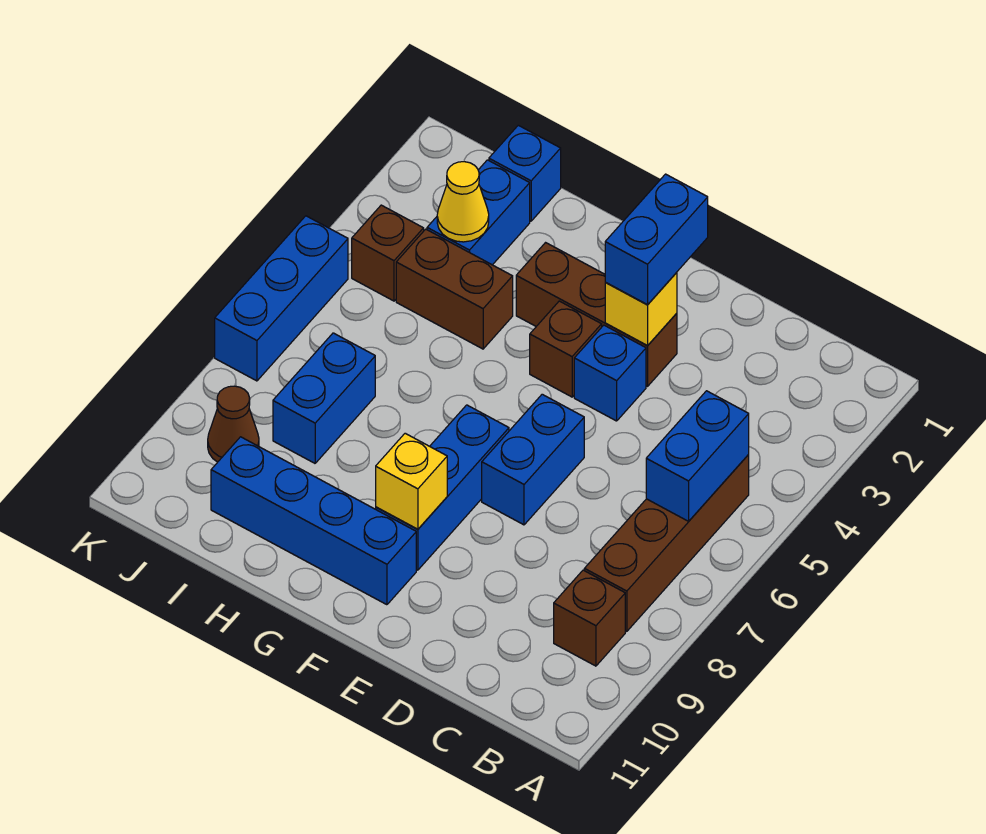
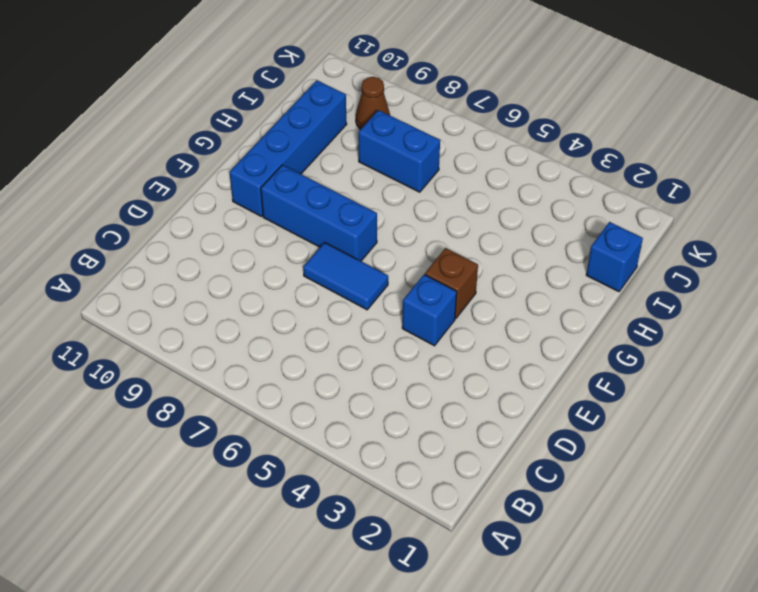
blue tile E6:E7 level 1 -> blue brick E6:E7 level 1
none -> brown brick B5:B8 level 1
none -> brown brick B9 level 1
none -> brown brick E3:G3 level 1

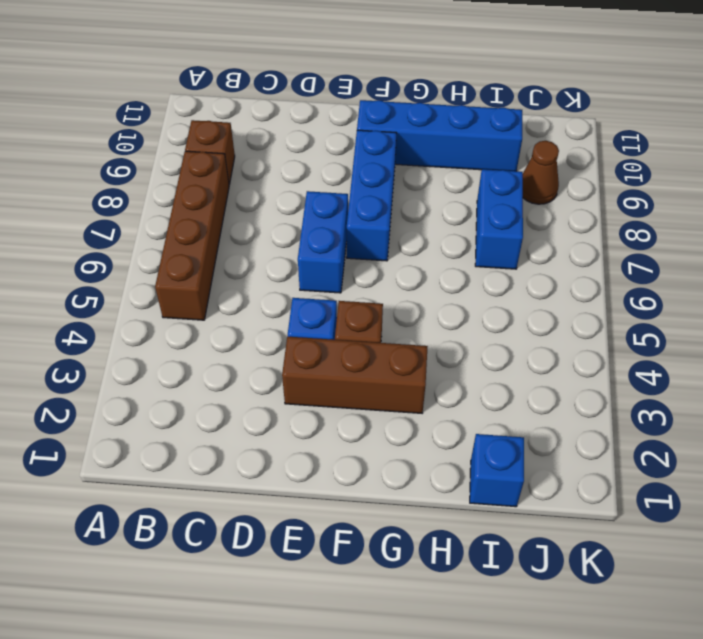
none -> brown brick H4:I4 level 1
none -> blue brick I2:I3 level 1
none -> brown brick J4 level 1

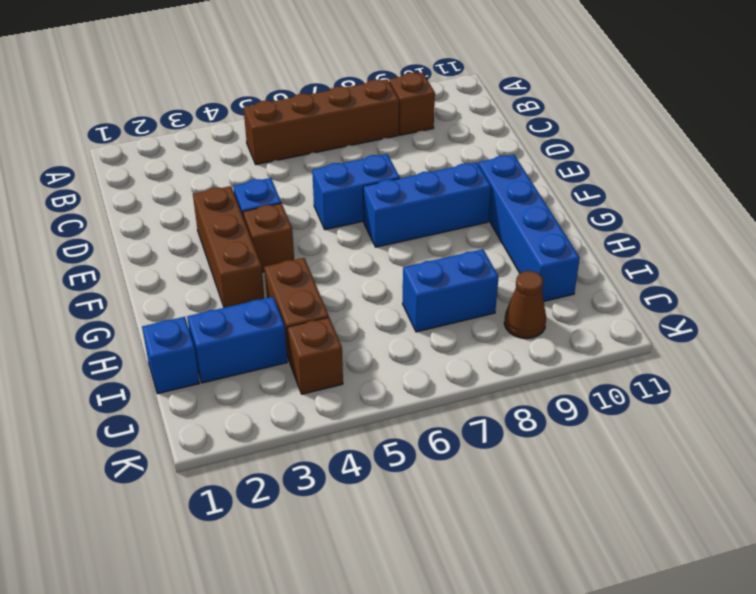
none -> blue brick K5:K7 level 1
none -> blue brick B5:B6 level 2
none -> yellow brick E3 level 2

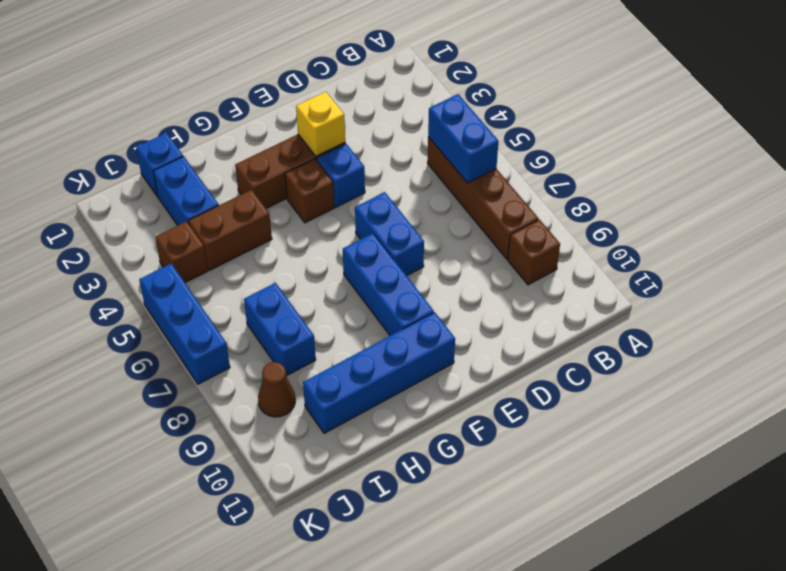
none -> yellow brick F9 level 2
none -> yellow cone I3 level 2
none -> blue brick E2:E3 level 3

